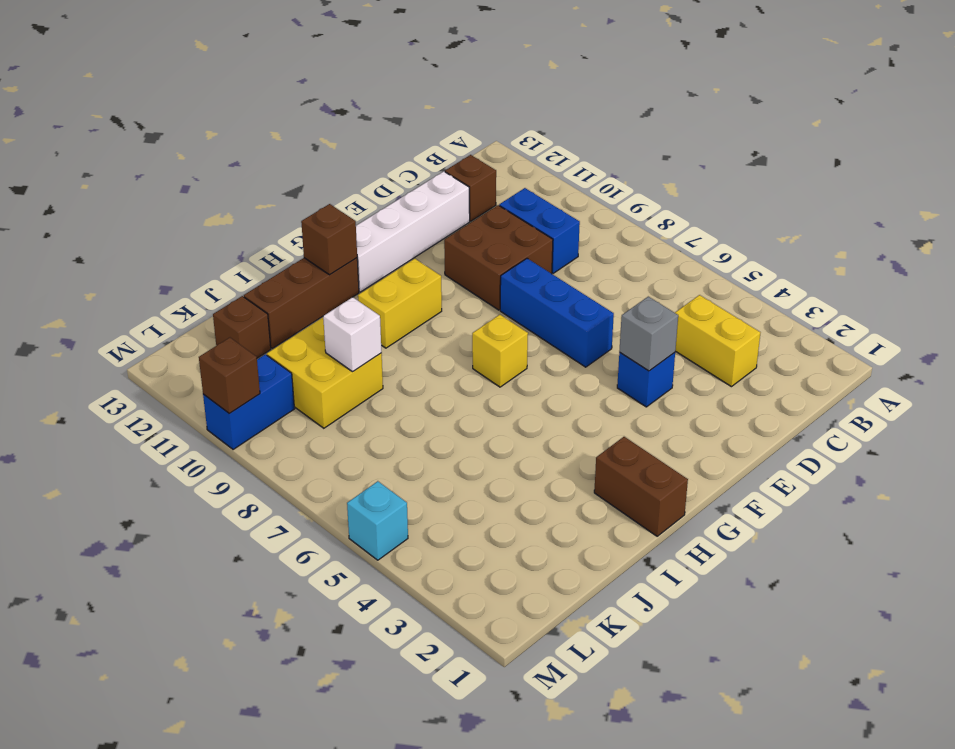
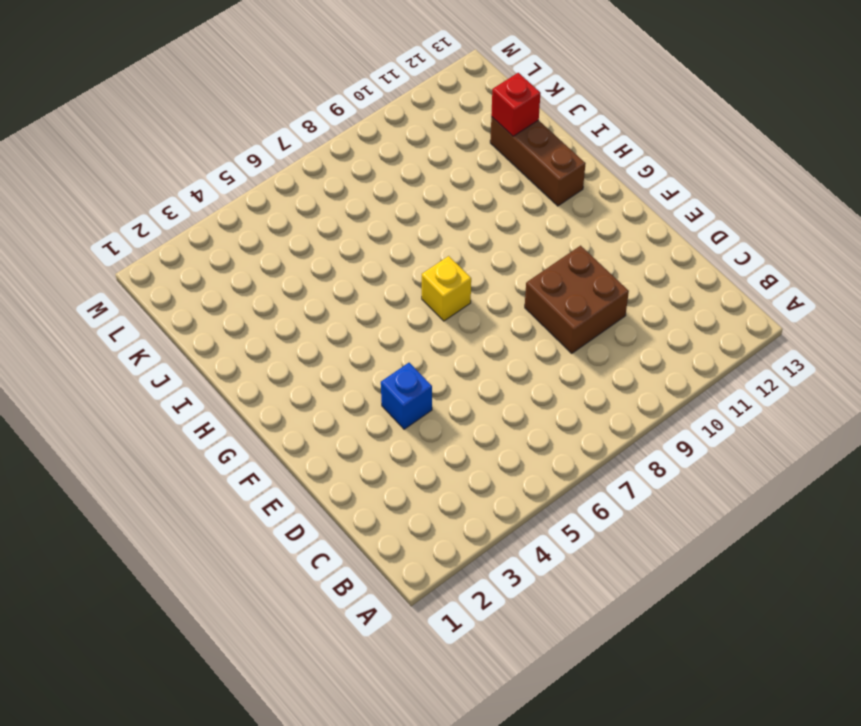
red brick J12 level 2 -> none
none -> yellow brick C3:C4 level 1
none -> blue brick C9:C10 level 1
none -> brown brick C12 level 1

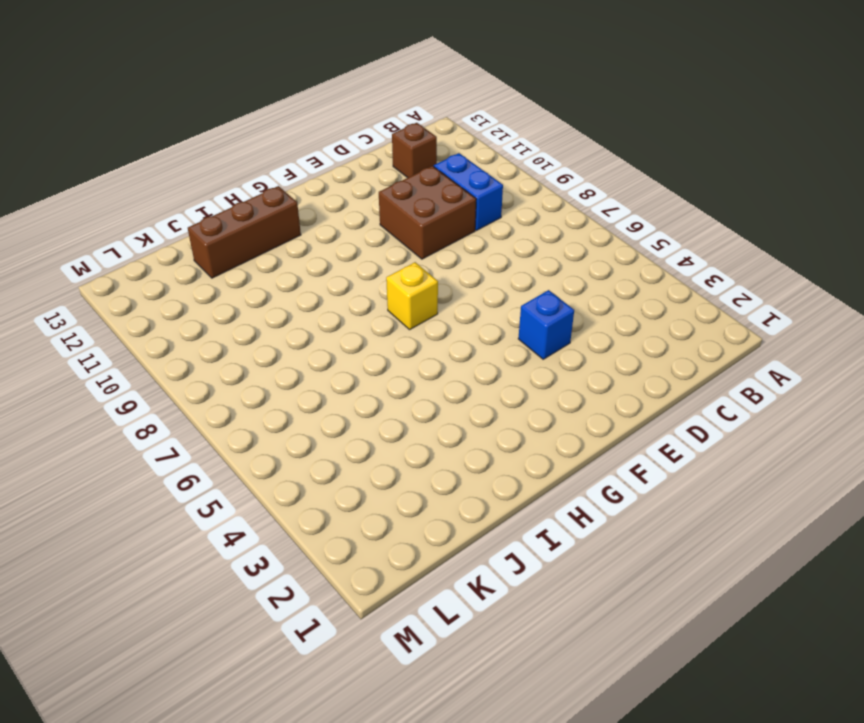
none -> yellow brick C3:C4 level 1
none -> white brick D12:G12 level 1
none -> blue brick E6:E8 level 1

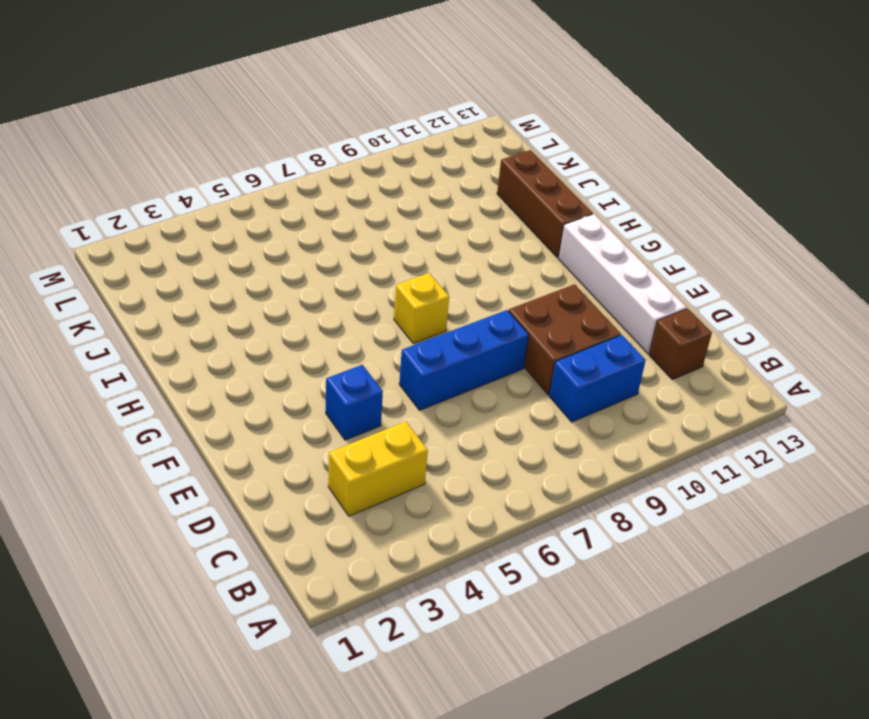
none -> yellow brick G10:H10 level 1
none -> brown brick H1:H2 level 1
none -> yellow brick J9:K10 level 1

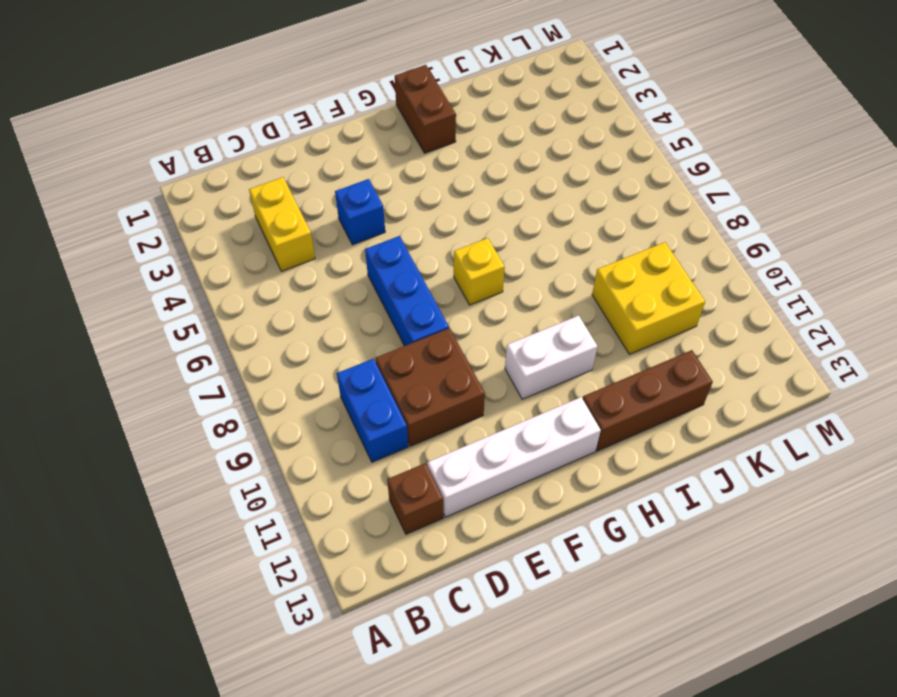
white brick G10:H10 level 1 -> yellow brick G10:H10 level 1
none -> brown brick K12 level 1
none -> blue brick L10:M10 level 1
none -> cyan brick M5 level 1

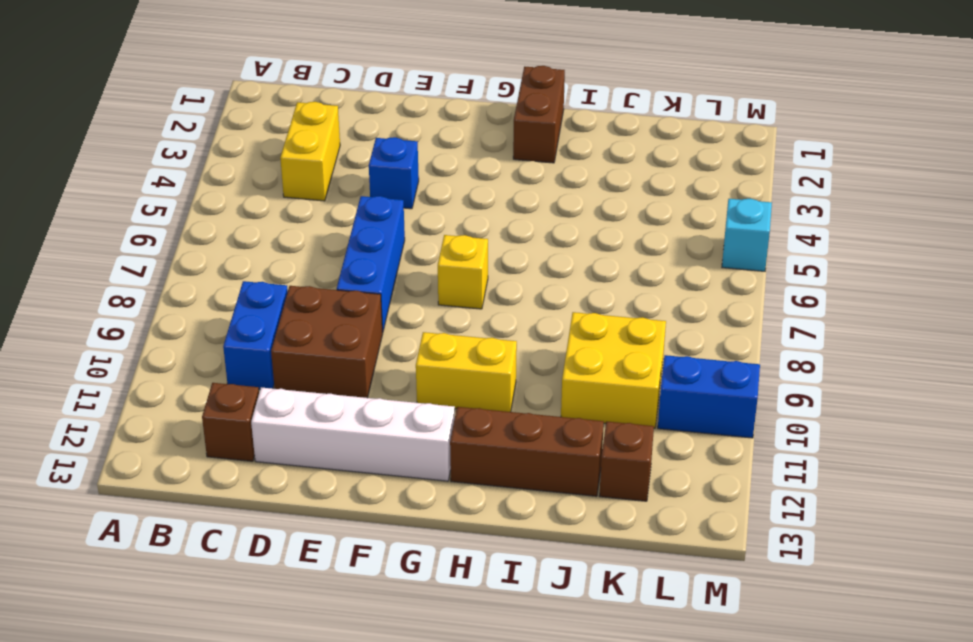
none -> grey brick E4 level 2
none -> brown brick H12 level 2
none -> white brick J9 level 2

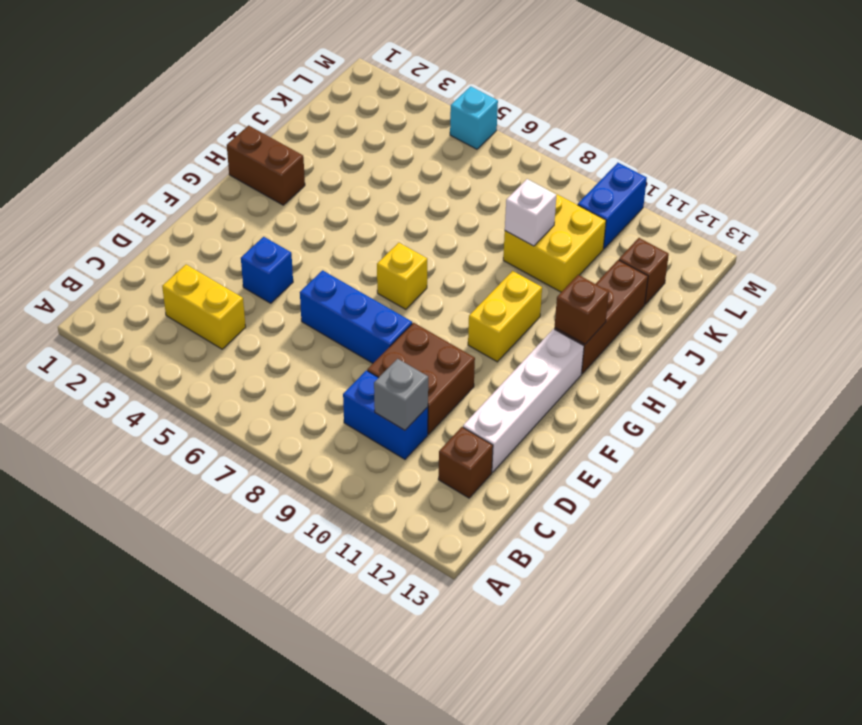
grey brick C10 level 2 -> grey brick E4 level 2
none -> brown brick M10 level 2

